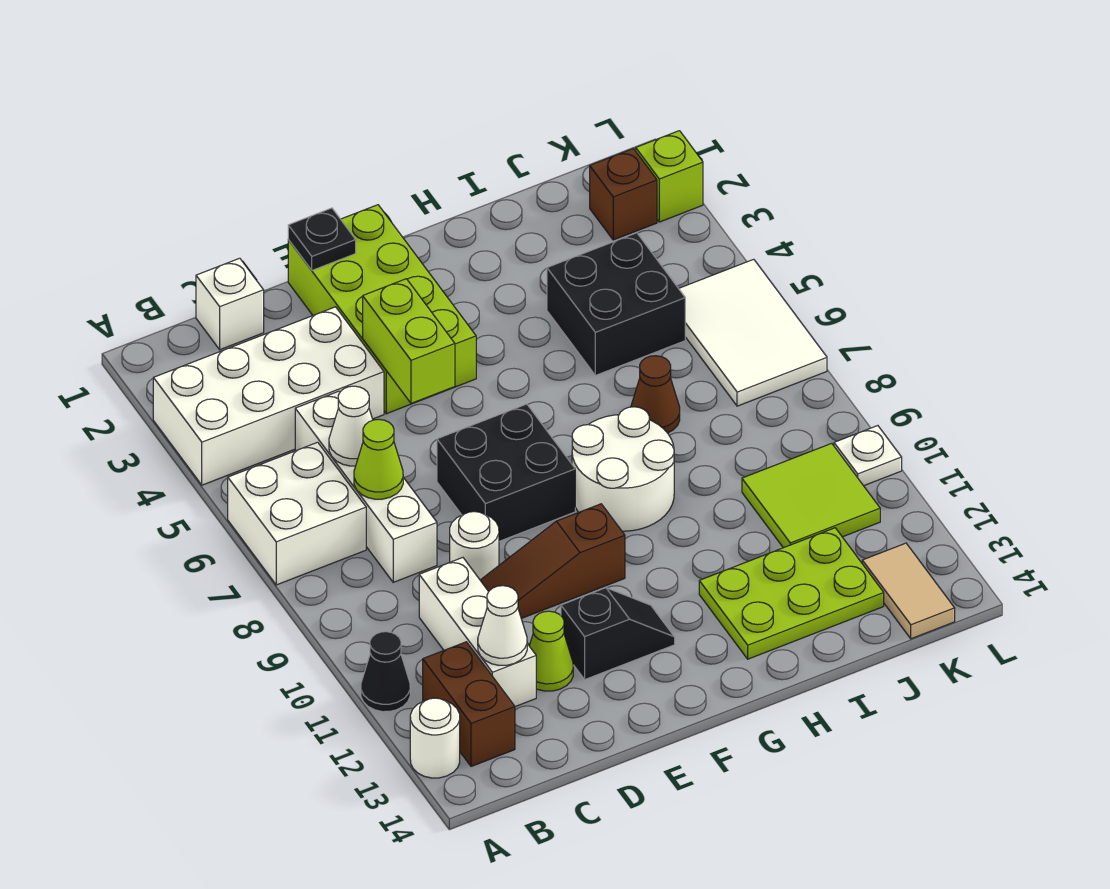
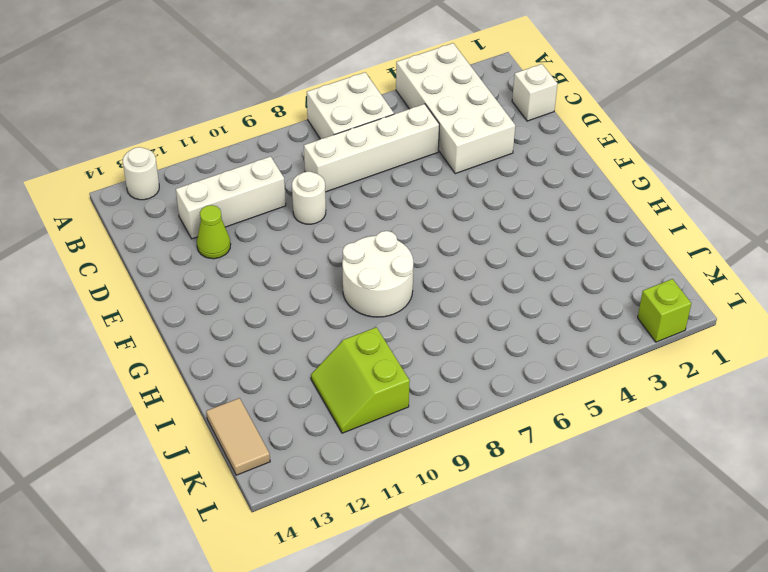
lime slope J10:K11 level 1 top 10 -> lime tile J10:K11 level 1
tan tile J14:K14 level 1 -> tan tile K13:K14 level 1
none -> black cone A11 level 1
none -> brown brick B12:B13 level 1
none -> brown slope D10:F10 level 1 top F

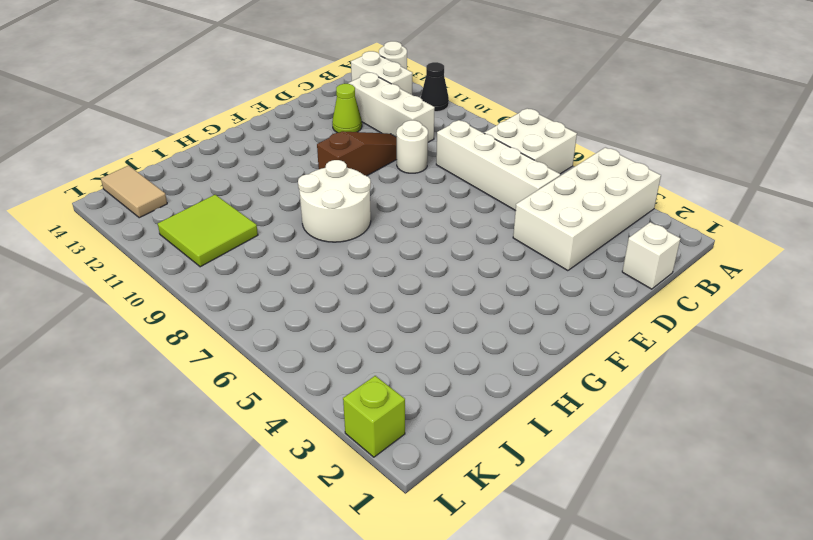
white brick B12:B13 level 1 -> brown brick B12:B13 level 1
none -> lime brick E1:F4 level 1
none -> black brick E7:F8 level 1
none -> black slope E12:F12 level 1 top E

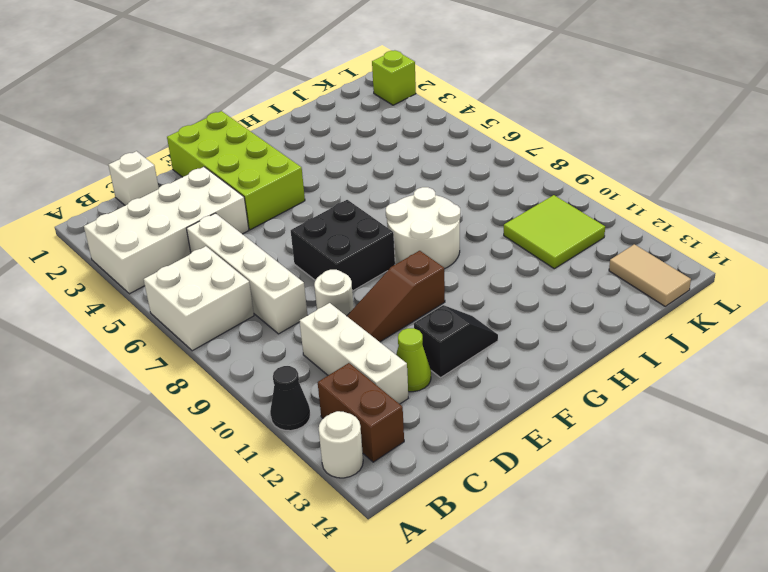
none -> lime plate H12:J13 level 1
none -> black brick I4:J5 level 1
none -> brown cone I7 level 1

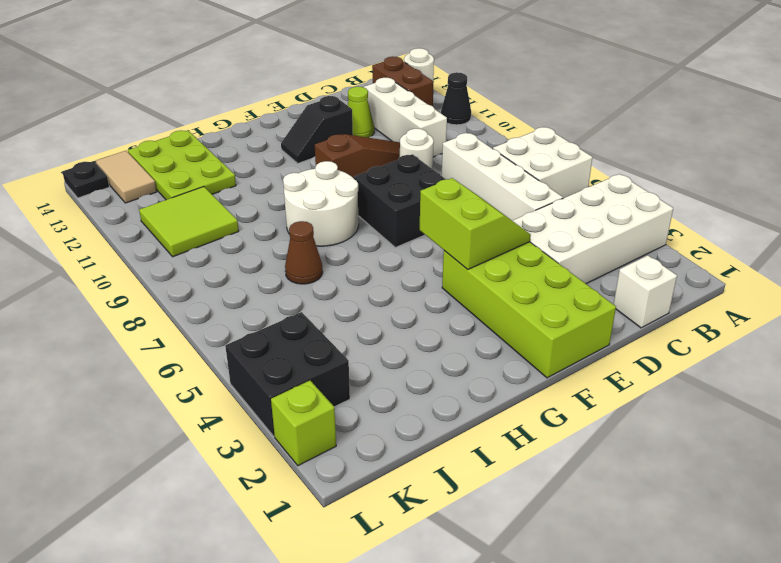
lime slope E4:F5 level 2 top F -> lime brick E4:E5 level 2
lime plate I12:J14 level 1 -> lime plate H12:J13 level 1
black brick K3:L4 level 1 -> black brick I4:J5 level 1
black plate L14 level 1 -> black plate E1 level 2
none -> brown brick K2 level 1
none -> white tile K5:L7 level 1
none -> white plate L10 level 1

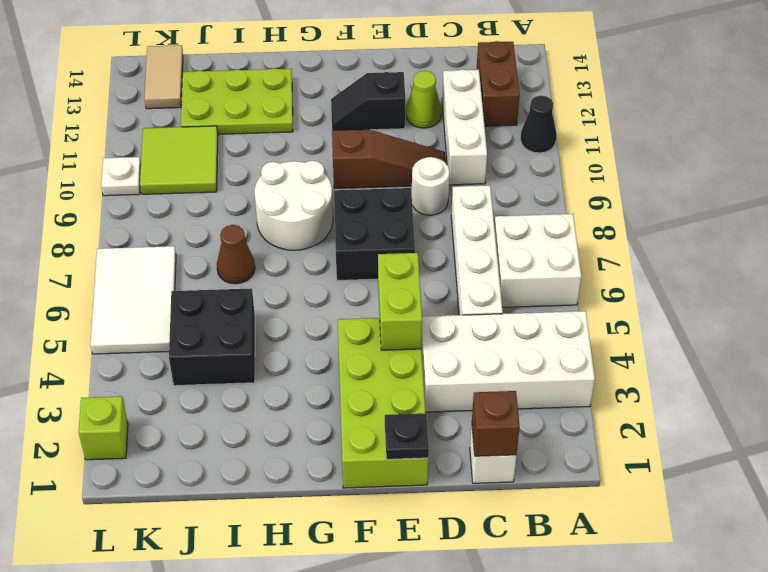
brown brick C1 level 2 -> brown brick K2 level 1
none -> white round brick A13 level 1
none -> white cone C6 level 2
none -> lime cone C7 level 2

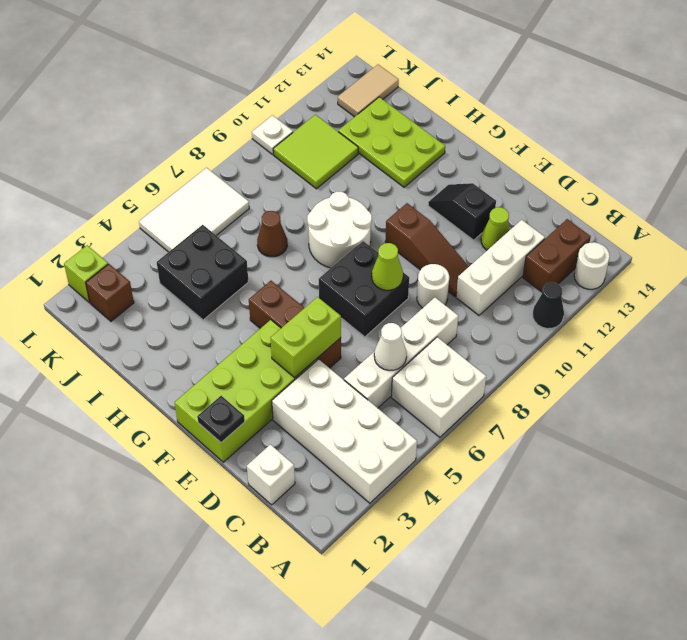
brown brick E5:G5 level 1 -> none
lime cone E8 level 2 -> lime cone C7 level 2
none -> white cone C12 level 2

